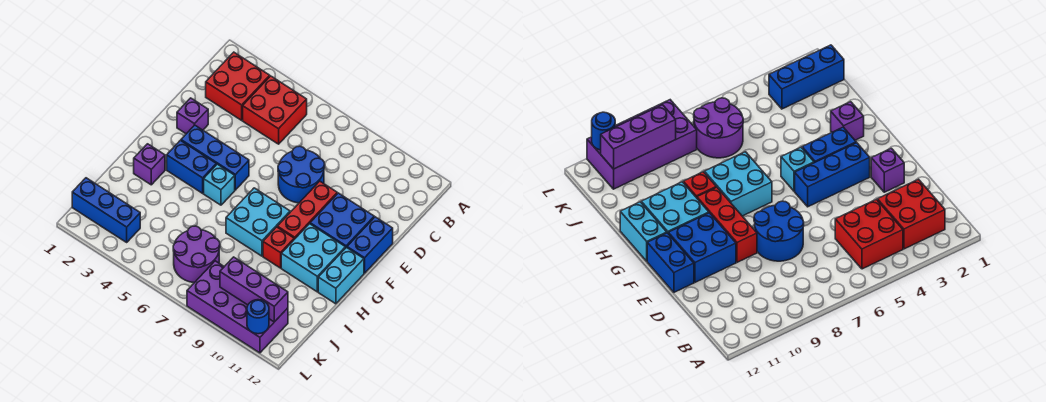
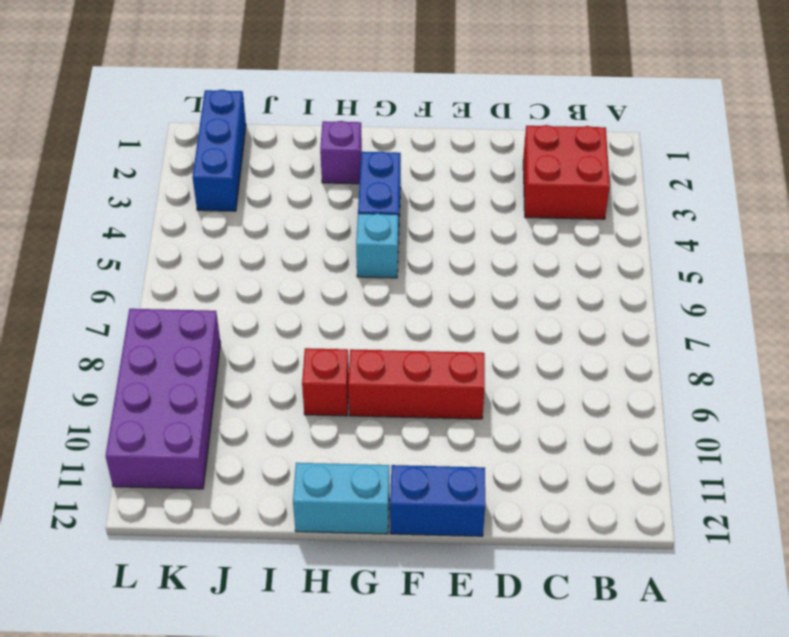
none -> red brick B4:C5 level 1
none -> blue round brick D7:E8 level 1
none -> purple brick E2 level 1

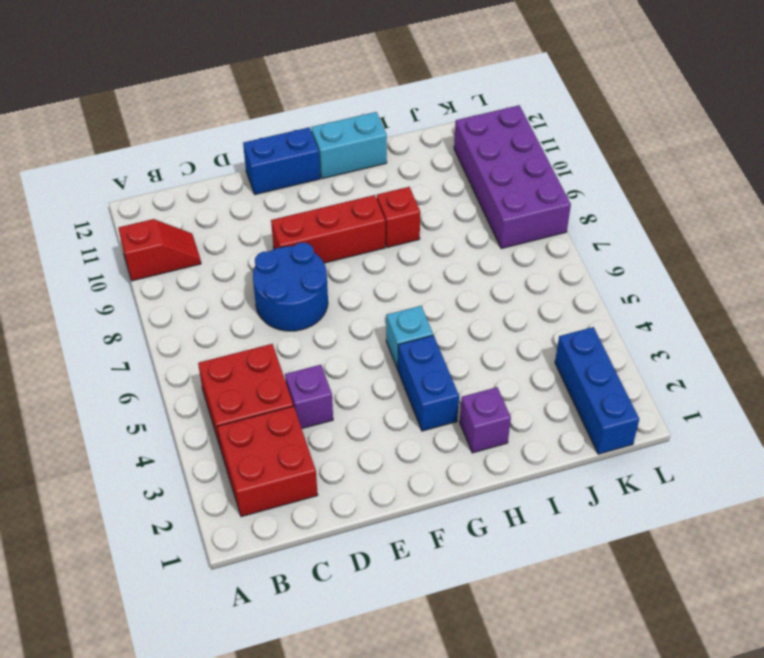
red slope A10:B10 level 1 top A -> none
purple brick D4 level 1 -> purple brick E2 level 1
none -> blue brick E10:F11 level 1
none -> blue brick F3:F5 level 1
none -> cyan brick G7:H8 level 1

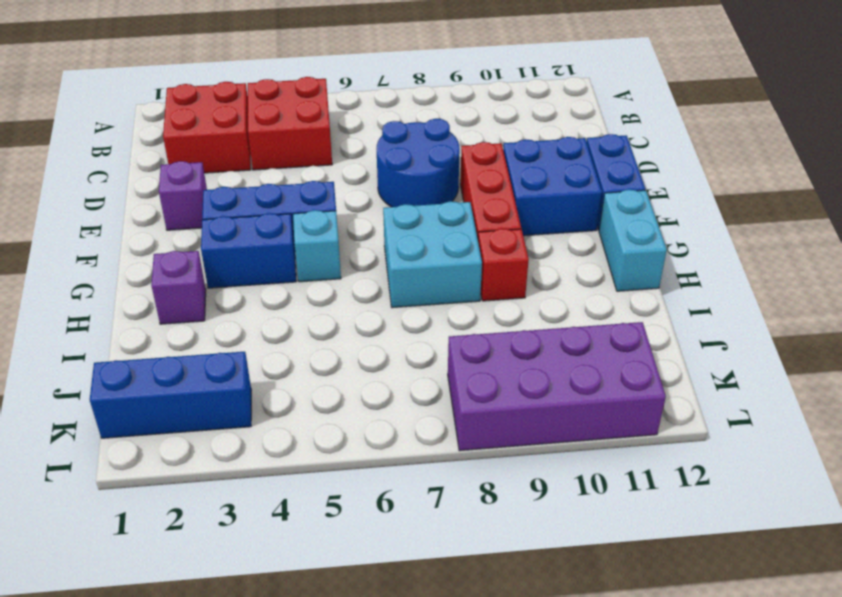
none -> cyan brick G10:H11 level 1
none -> purple round brick J6:K7 level 1
none -> purple brick K9:K11 level 2

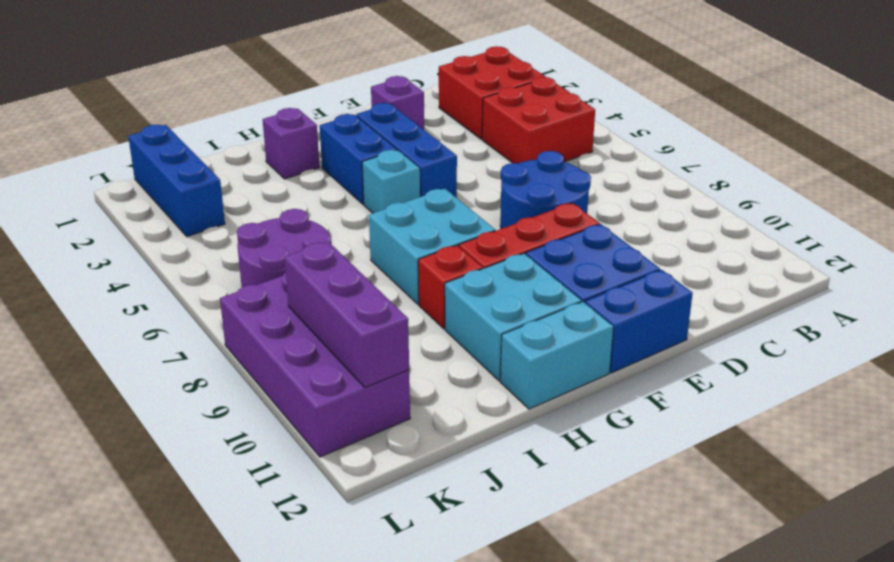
none -> blue round brick L11 level 2

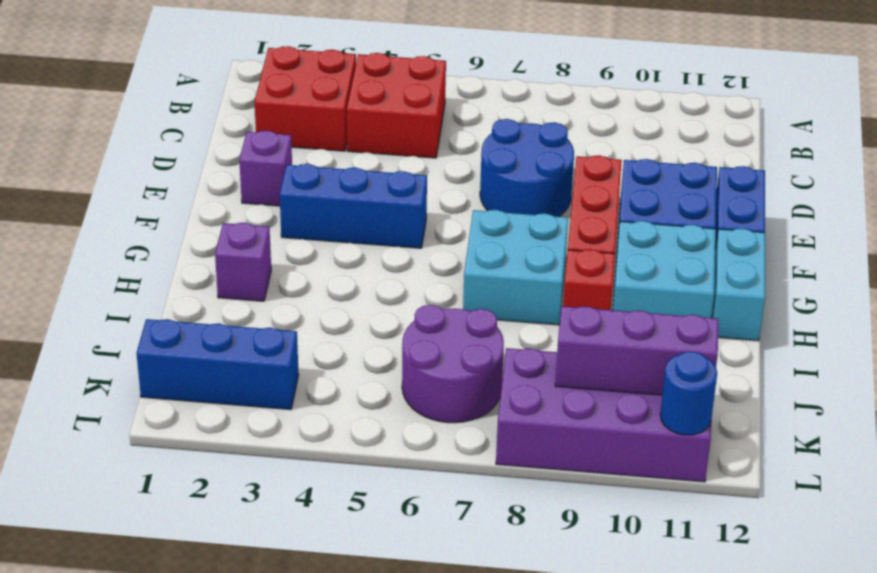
none -> blue brick G3:G4 level 1
none -> cyan brick G5 level 1

